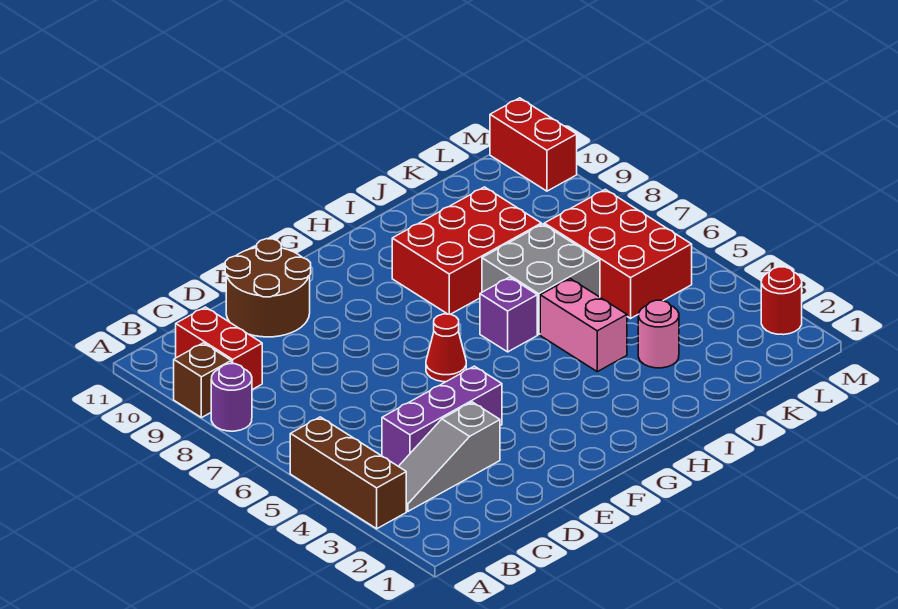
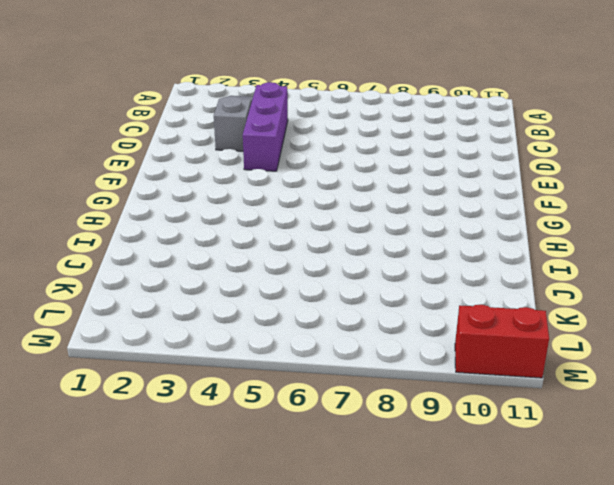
none -> brown brick A3:A5 level 1
none -> purple round brick A8 level 1
none -> brown brick A9 level 1

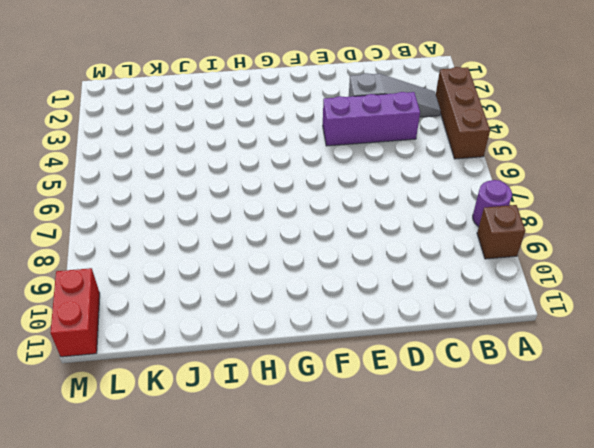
none -> red brick B9:B10 level 1
none -> brown round brick D10:E11 level 1
none -> red cone F6 level 1

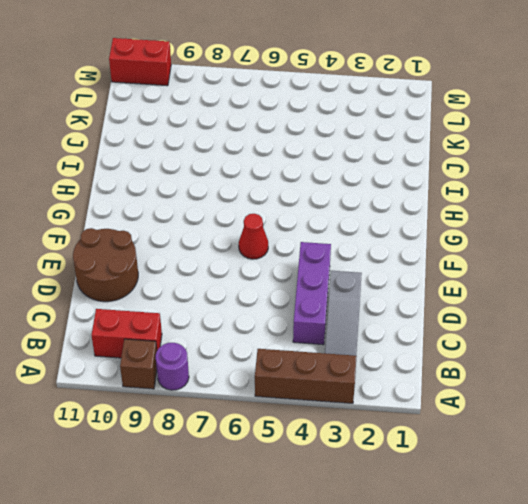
none -> purple brick H6 level 1
none -> red brick H8:J9 level 1
none -> pink brick I4:I5 level 1

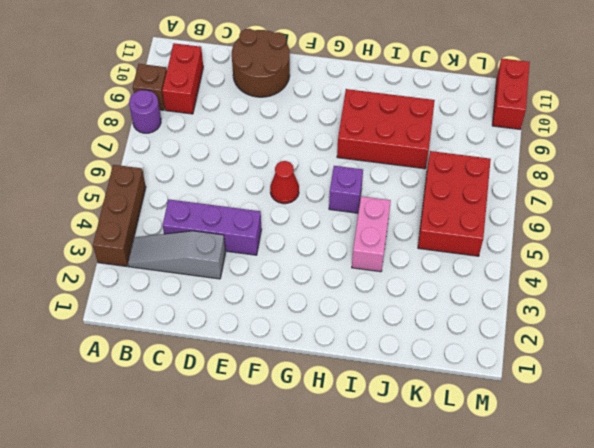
none -> grey brick I6:J7 level 1
none -> pink round brick J3 level 1
none -> red round brick M2 level 1

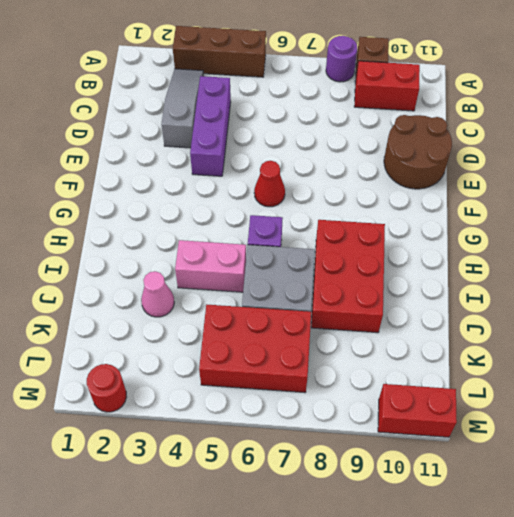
pink cone J3 level 1 -> pink round brick J3 level 1

